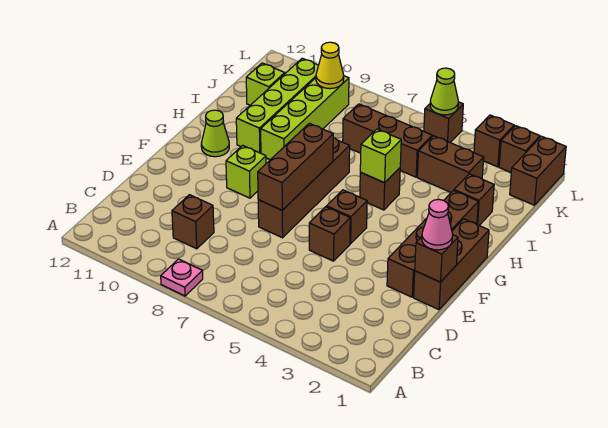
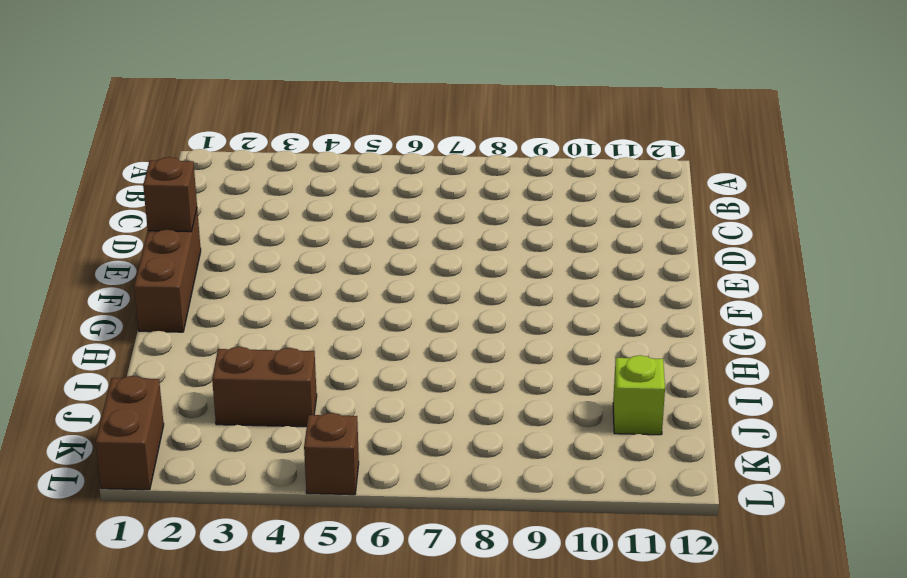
none -> pink plate A8 level 1
none -> brown brick C9 level 1
none -> brown brick E2:H2 level 1

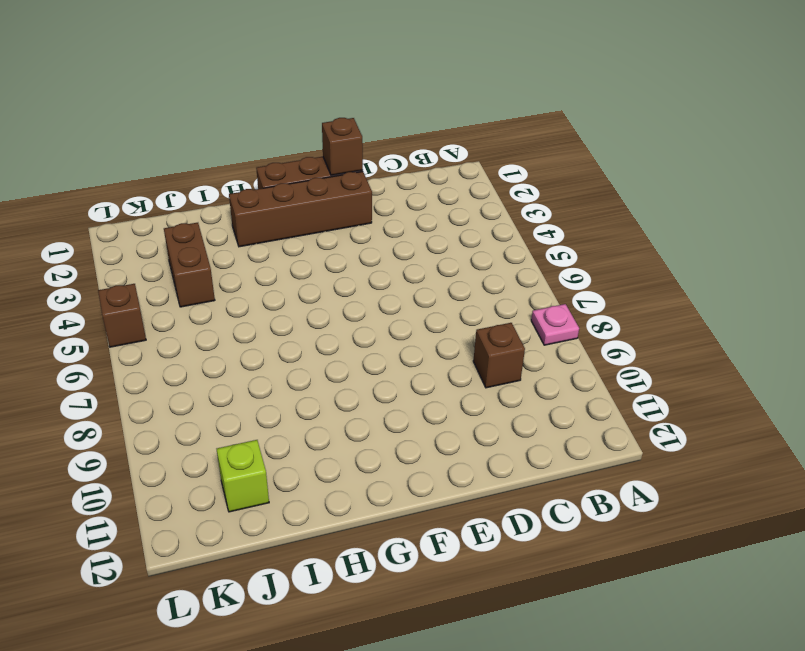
none -> brown brick E5 level 1
none -> brown brick E7:H7 level 1
none -> brown brick F5 level 1

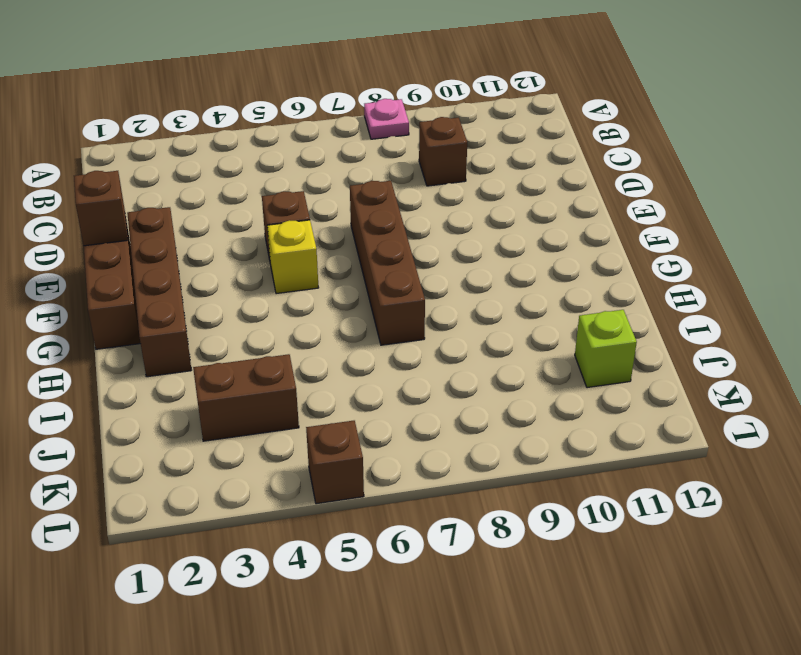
yellow brick F5 level 1 -> brown brick F5 level 1
none -> lime brick F9 level 1
none -> lime cone G11 level 1
none -> brown brick H5 level 1

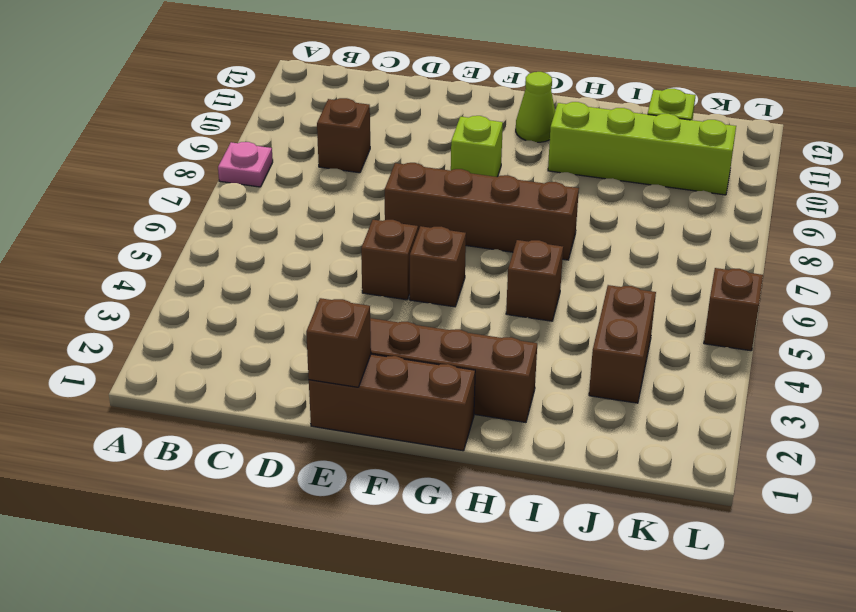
none -> lime brick H9:K9 level 1
none -> brown brick I2 level 1
none -> brown brick J5:J7 level 1

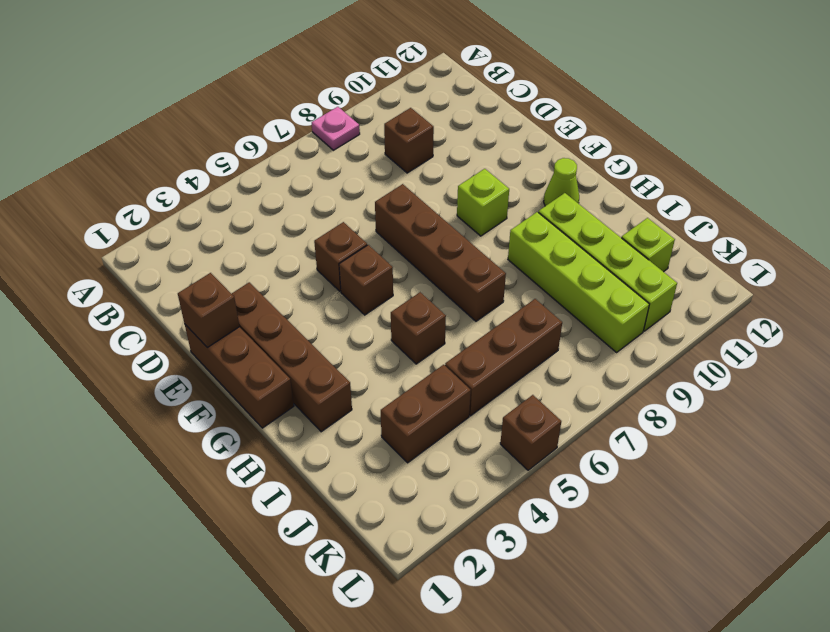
none -> brown brick I2 level 1
none -> brown brick K1:L1 level 1
none -> brown brick L2 level 1

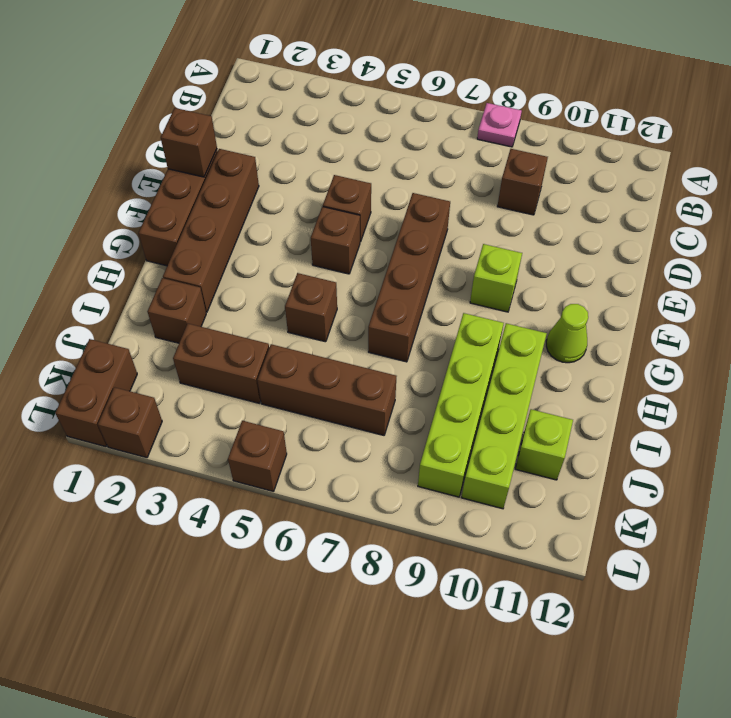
none -> brown brick L3 level 1
none -> brown brick E7:G7 level 2
none -> lime brick H5 level 2

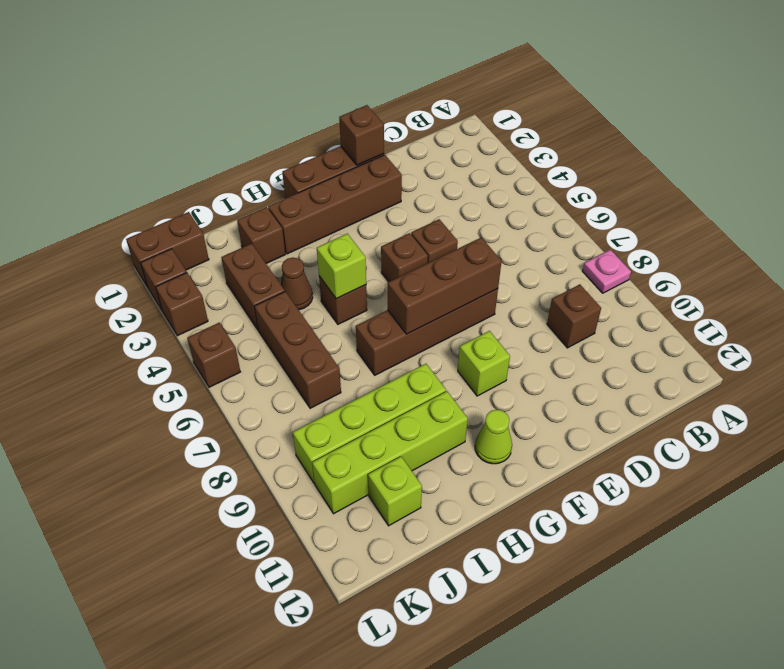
brown cone I4 level 1 -> none
none -> yellow cone K9 level 2
none -> lime cone L5 level 2
none -> pink cone E1 level 3

